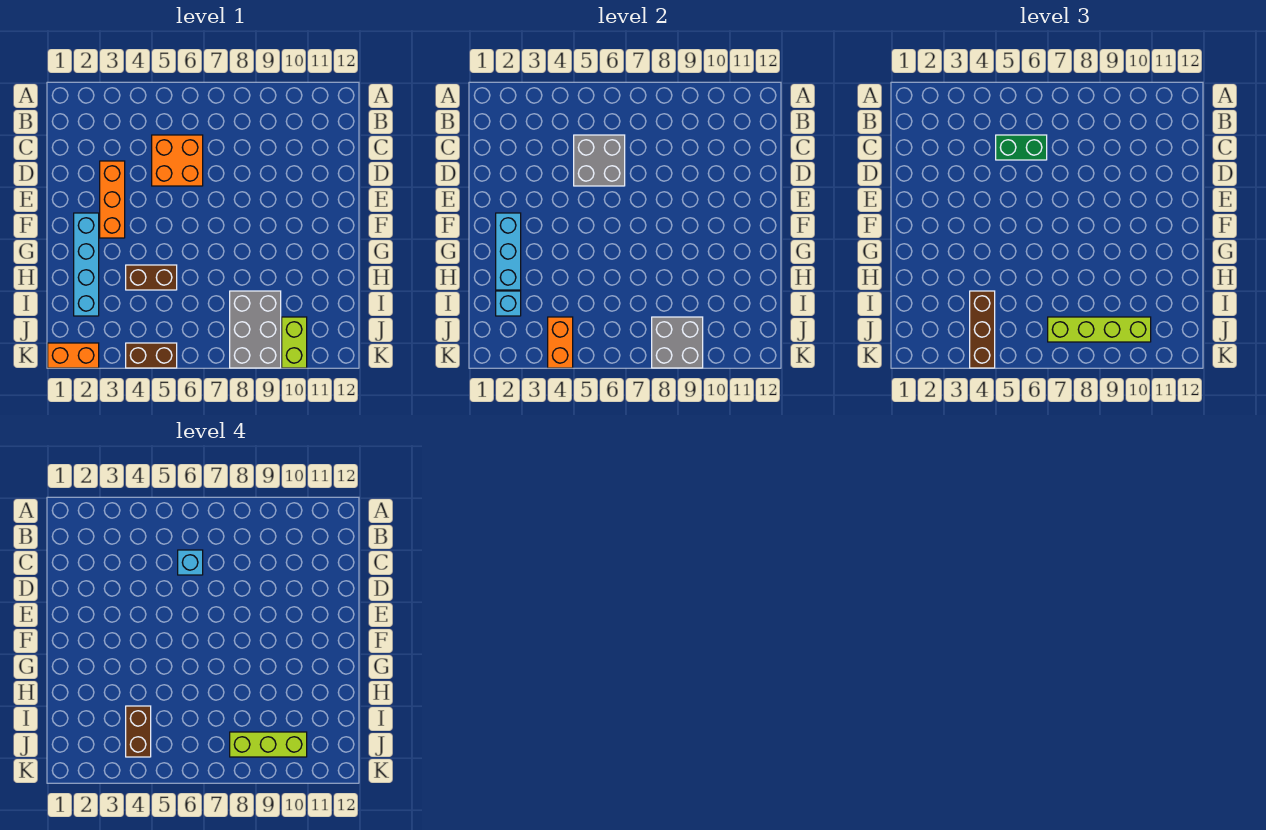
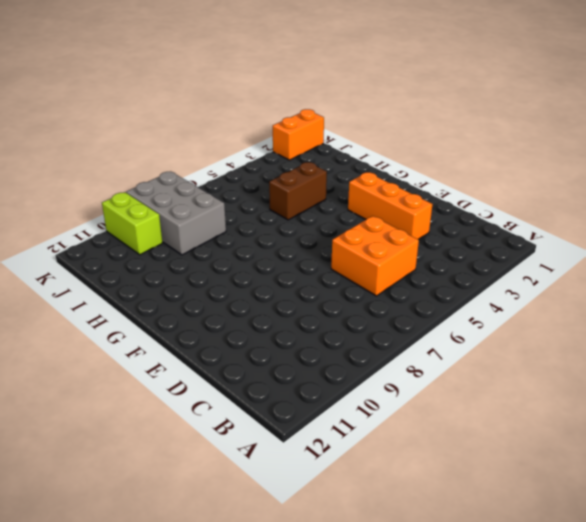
none -> cyan brick F2:I2 level 1
none -> brown brick K4:K5 level 1
none -> grey brick C5:D6 level 2

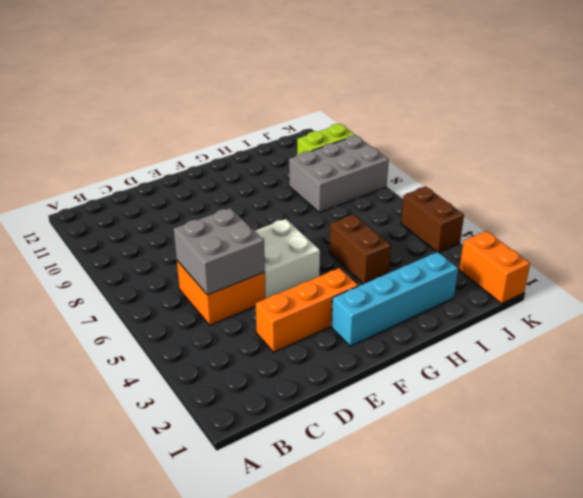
white brick E5:F6 level 1 -> none
none -> cyan brick F2:H2 level 2
none -> cyan brick I2 level 2
none -> orange brick J4:K4 level 2

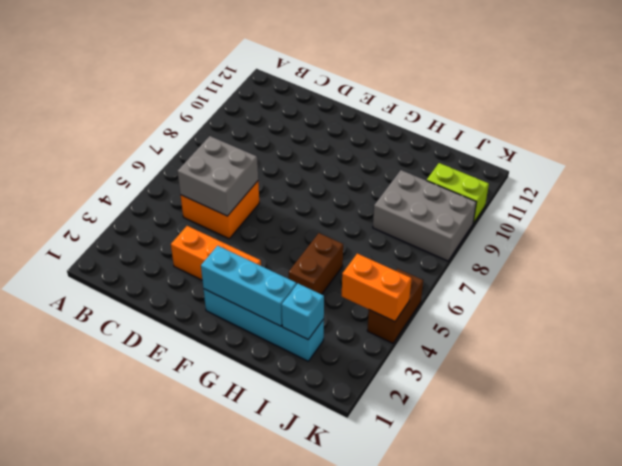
none -> orange brick K1:K2 level 1
none -> grey brick J8:K9 level 2
none -> green brick C5:C6 level 3

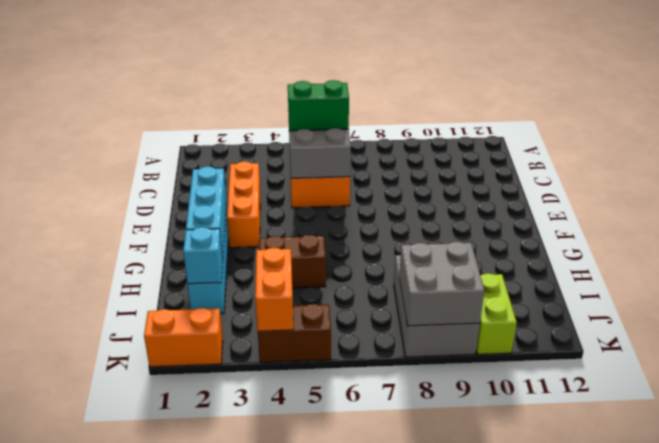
none -> brown brick I4:K4 level 3
none -> lime brick J7:J10 level 3
none -> cyan brick C6 level 4

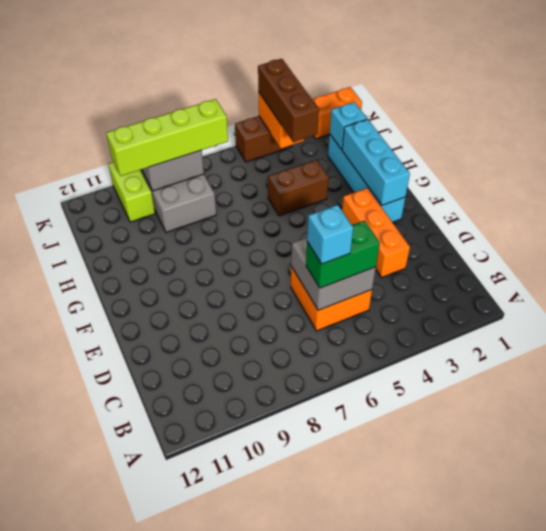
none -> brown brick I4:J4 level 4
none -> lime brick J8:J10 level 4

